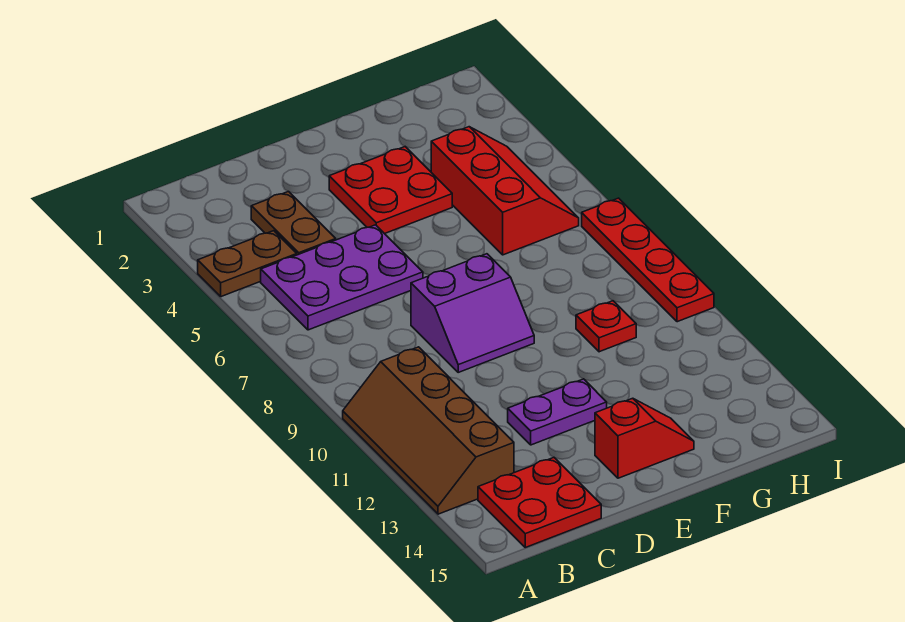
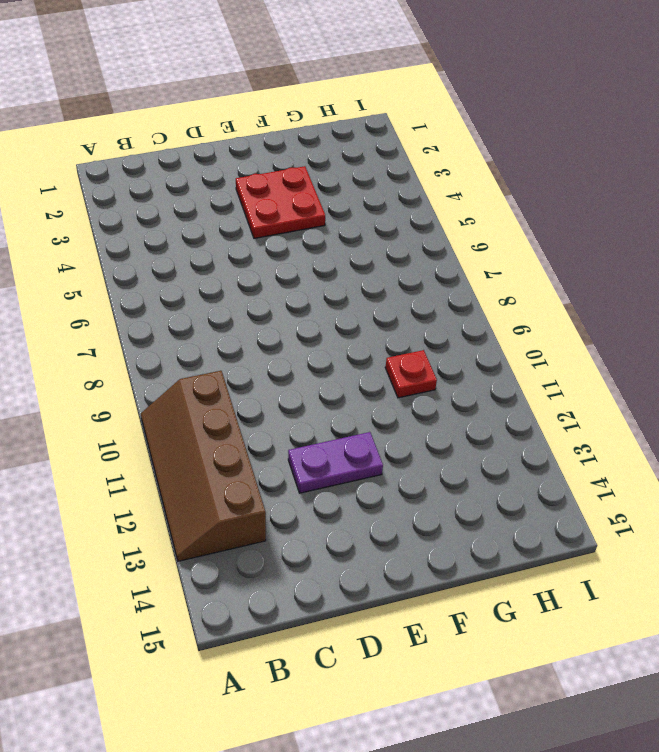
none -> brown plate A4:B4 level 1
none -> purple plate B5:D6 level 1
none -> red plate B14:C15 level 1

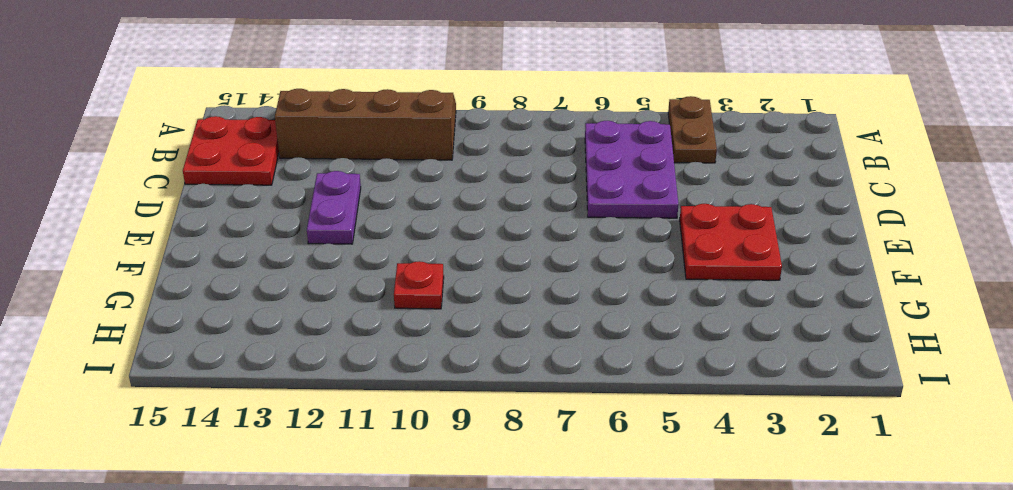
none -> brown plate C3:C4 level 1
none -> purple slope D8:E9 level 1 top 8
none -> red slope E14:F14 level 1 top E

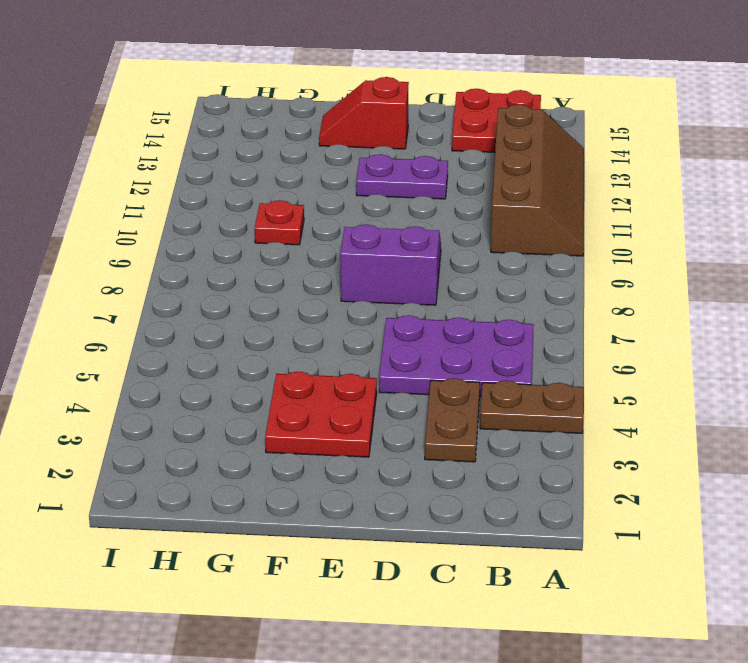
none -> red slope G4:H6 level 1 top G
none -> red plate I7:I10 level 1

